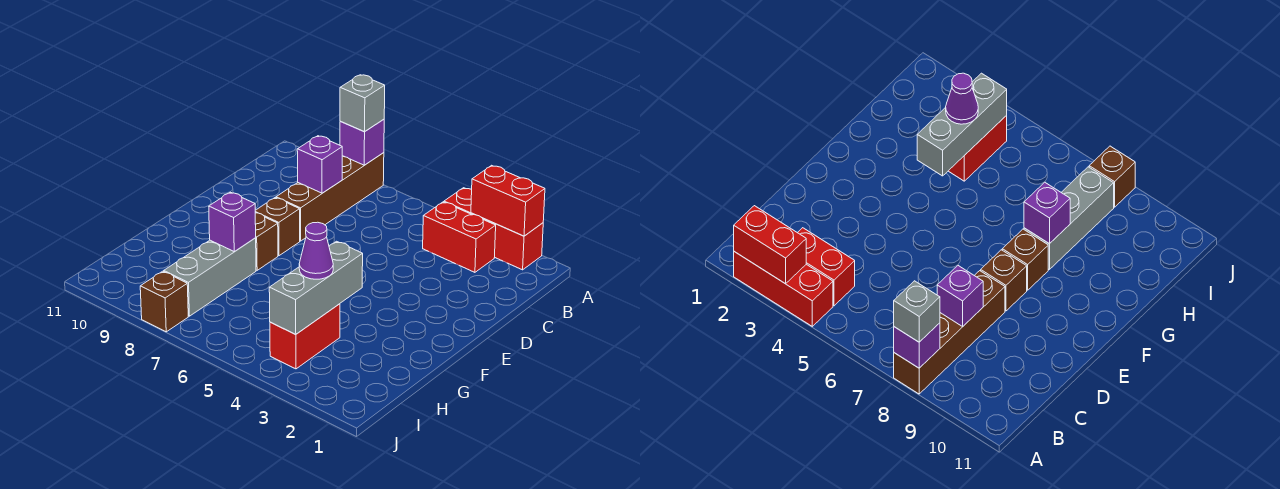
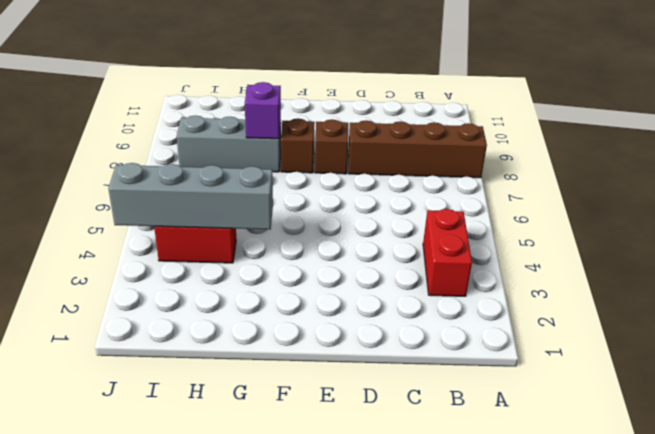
grey brick G4:J4 level 2 -> grey brick G4:I4 level 2
none -> red brick A2:A4 level 1
none -> brown brick J8 level 1
none -> red brick A2:A3 level 2

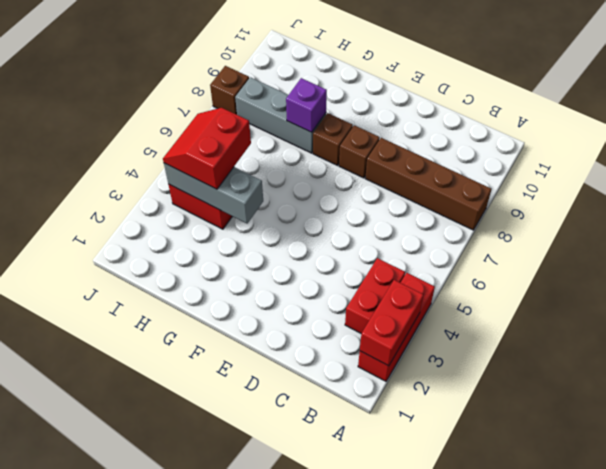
red slope H4:I5 level 3 top H -> purple cone H4 level 3
none -> purple brick A8 level 2
none -> purple brick C8 level 2
none -> grey brick A8 level 3

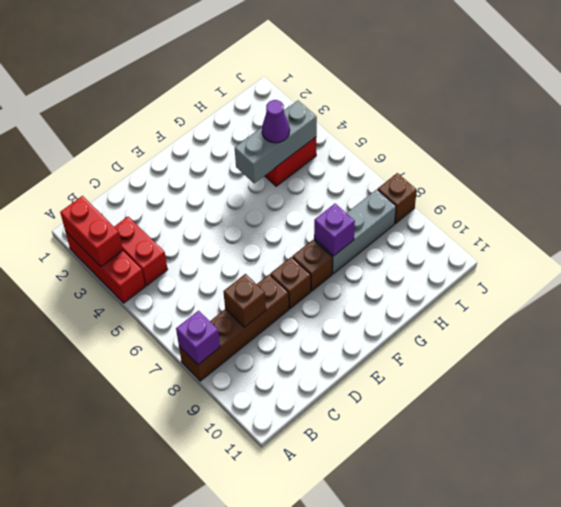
brown brick C8 level 2 -> purple brick C8 level 2
none -> grey brick A8 level 3

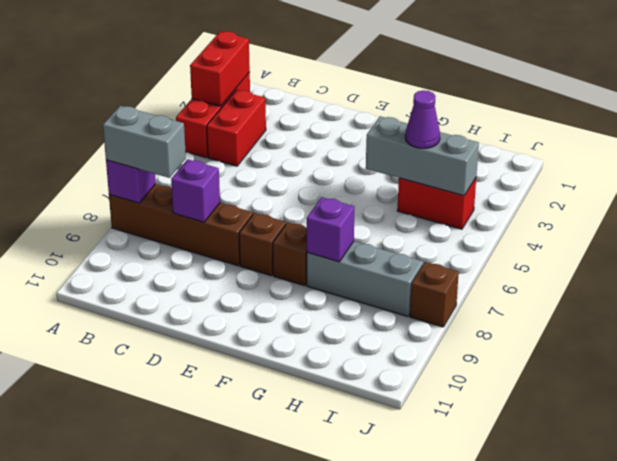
grey brick A8:B8 level 3 -> grey brick A8 level 3

